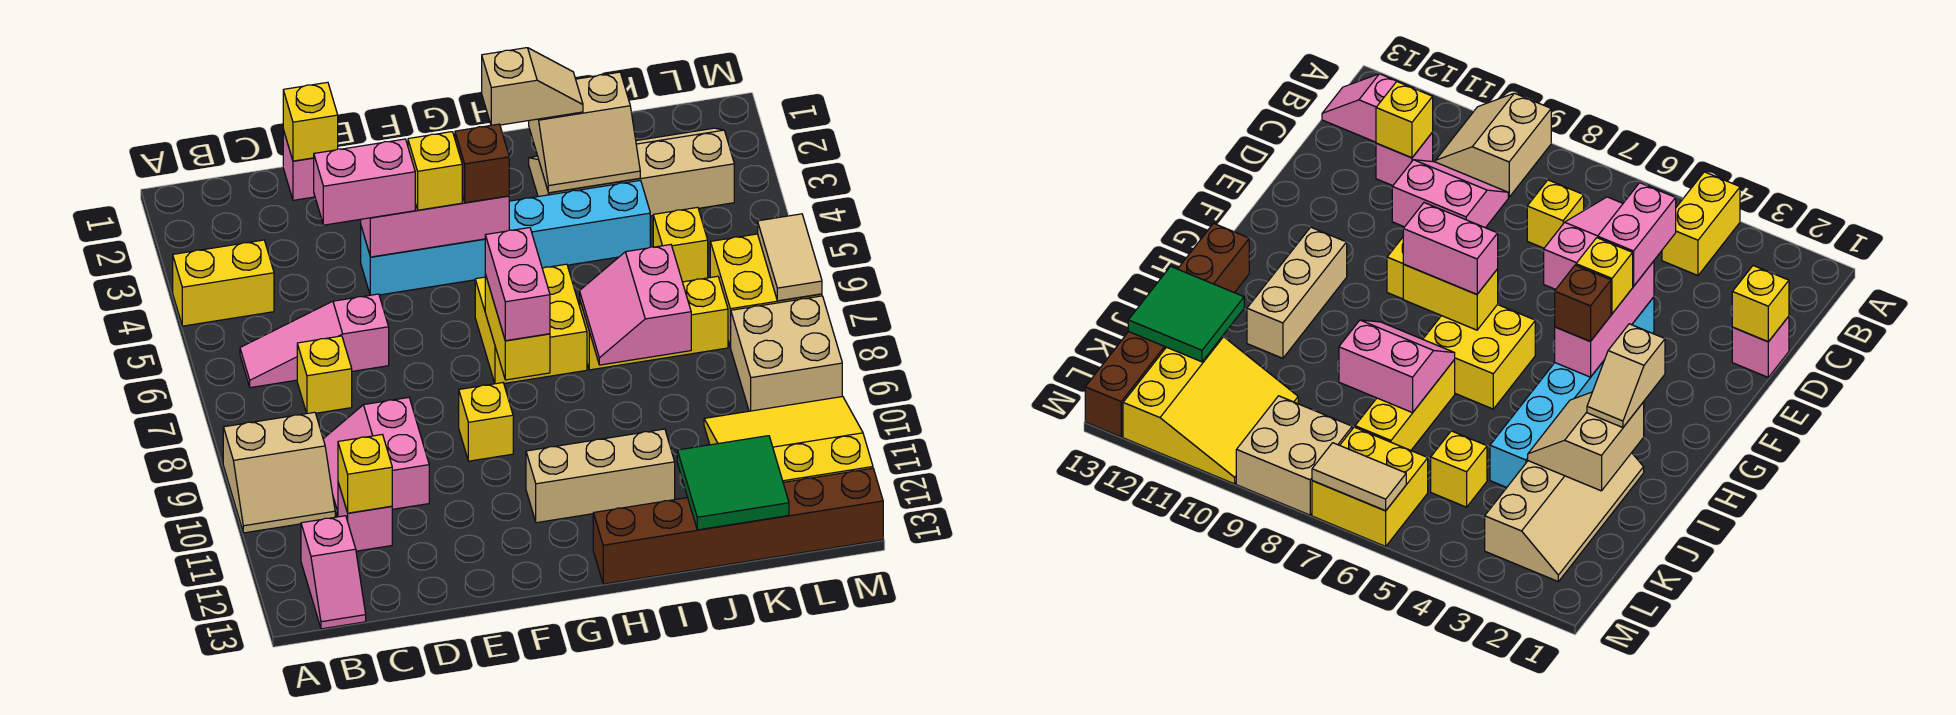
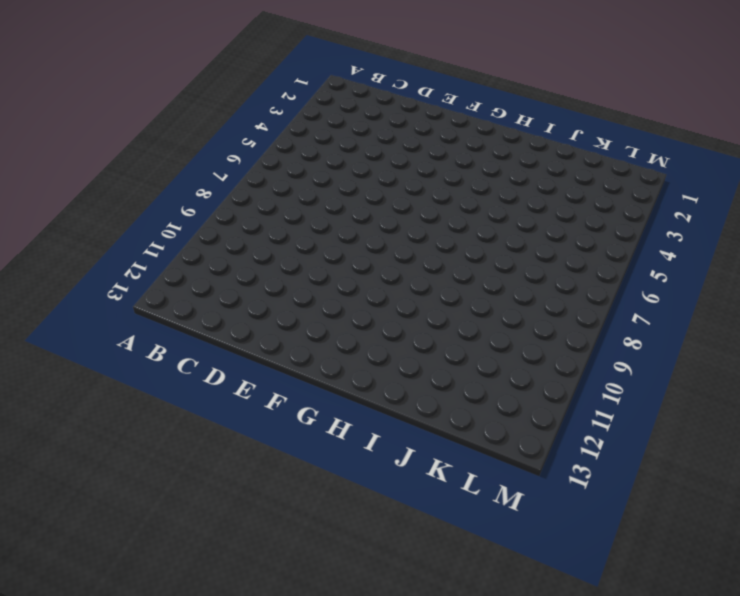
none -> yellow brick A4:B4 level 1
none -> tan slope A9:B10 level 1 top 9
none -> pink slope B6:D6 level 1 top D
none -> pink slope B12:B13 level 1 top 12

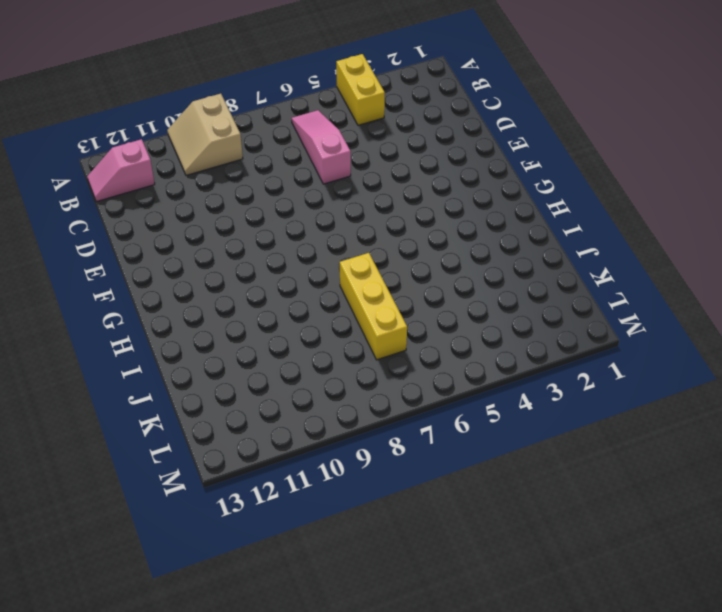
none -> yellow brick C7 level 1
none -> pink slope C9:D10 level 1 top D
none -> pink brick C11 level 1
none -> pink brick D1 level 1

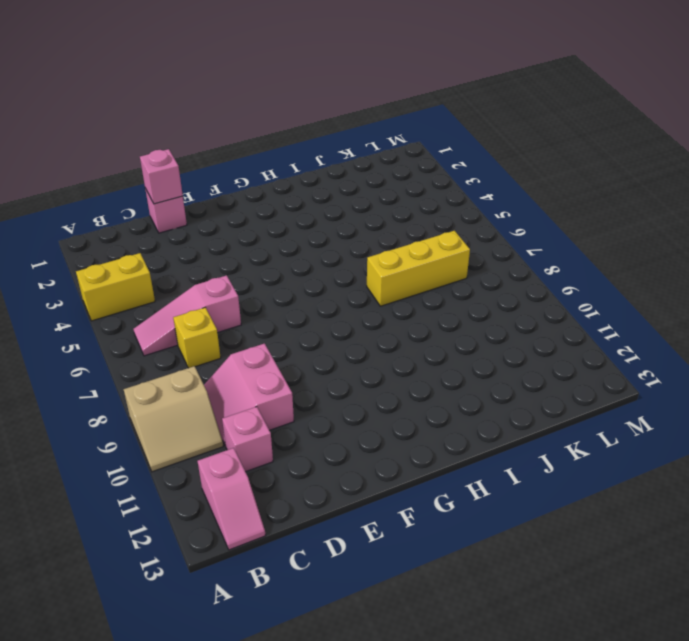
pink brick D1 level 2 -> yellow brick D1 level 2
none -> cyan brick E4:J4 level 1
none -> yellow brick F9 level 1
none -> yellow brick G6:H7 level 1
none -> tan brick G11:I11 level 1

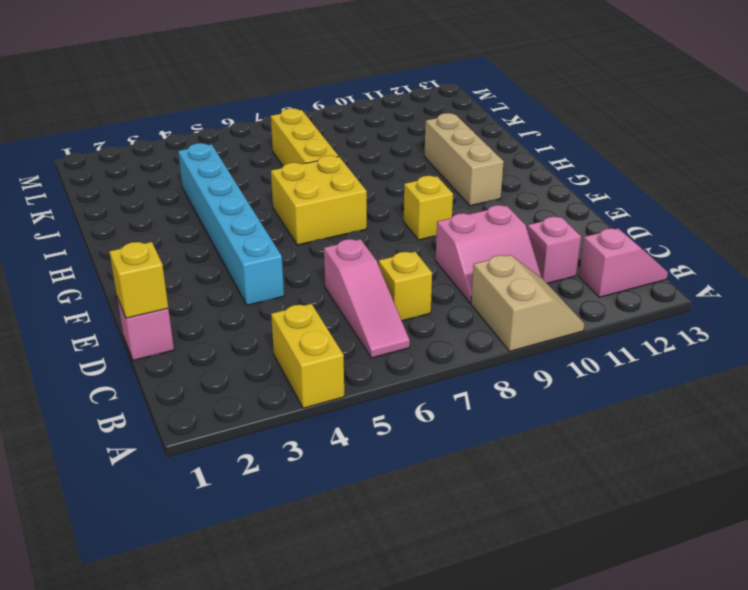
none -> brown brick H13:M13 level 1
none -> tan slope I2:L3 level 1 top 3
none -> yellow brick K5 level 1
none -> yellow slope K10:M12 level 1 top 12

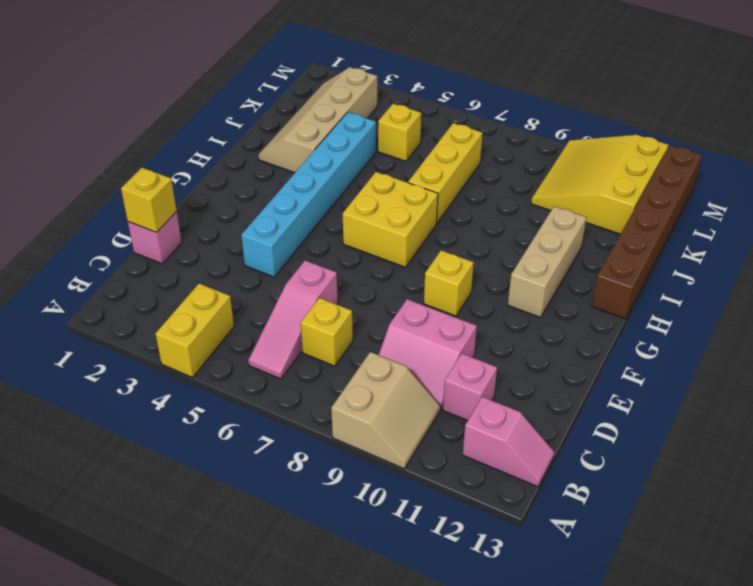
none -> yellow brick L6:M7 level 1
none -> tan brick L8:M9 level 1
none -> yellow brick C11 level 2
none -> pink brick E4:G4 level 2

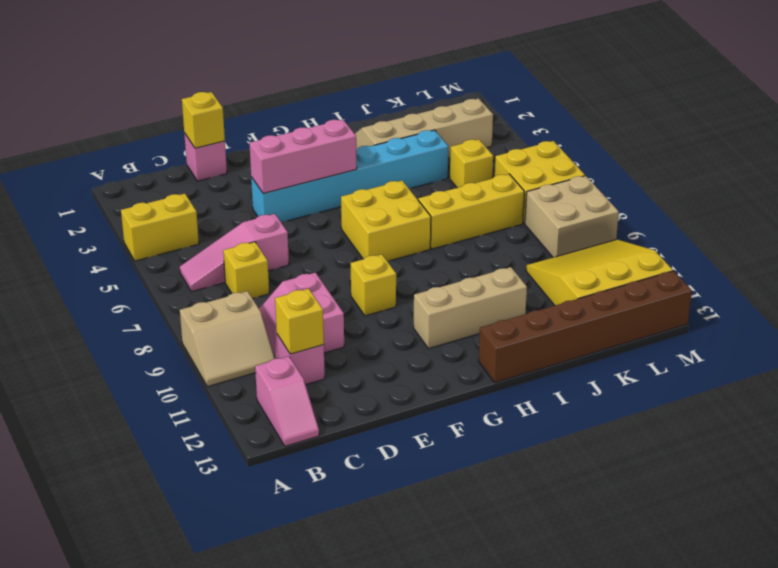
none -> yellow brick G7:G8 level 2
none -> tan slope I2:J3 level 2 top 2
none -> pink slope I7:J8 level 2 top J
none -> green tile J12:K13 level 2

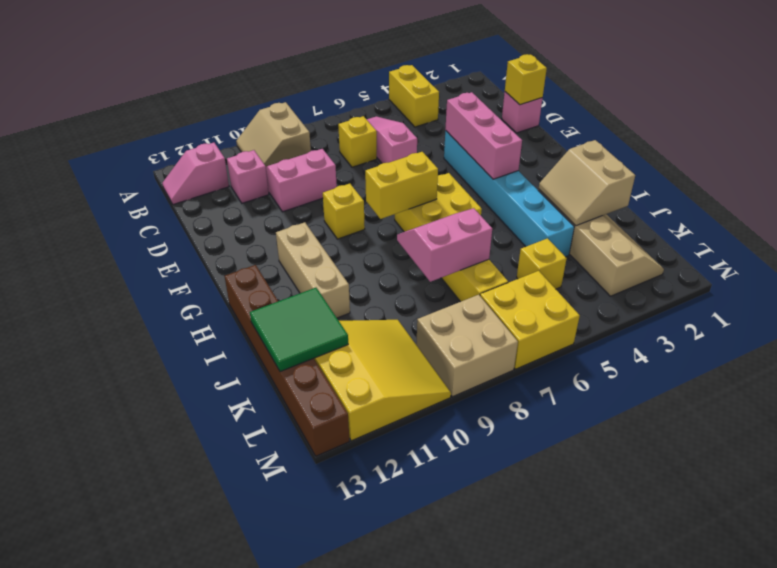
none -> yellow brick C11 level 2
none -> tan tile M6:M7 level 2
none -> pink brick D4:E4 level 3
none -> yellow brick F4 level 3

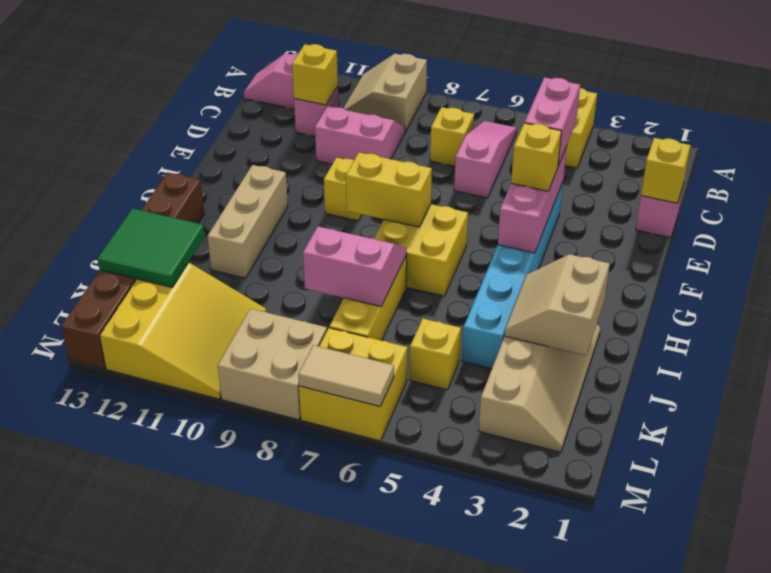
none -> brown brick G4 level 3
none -> pink brick G7:G8 level 3
none -> tan slope H2:I2 level 3 top H

